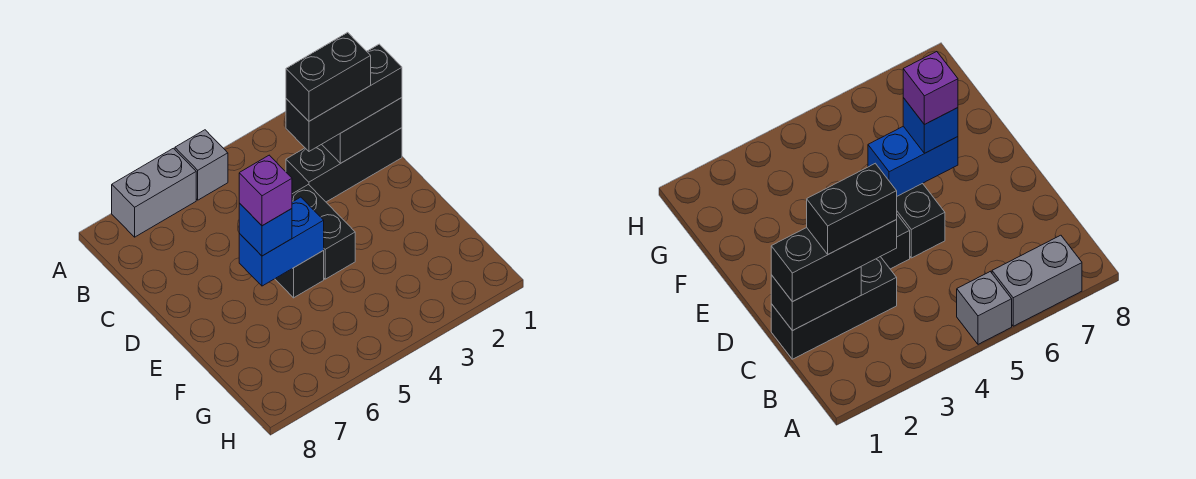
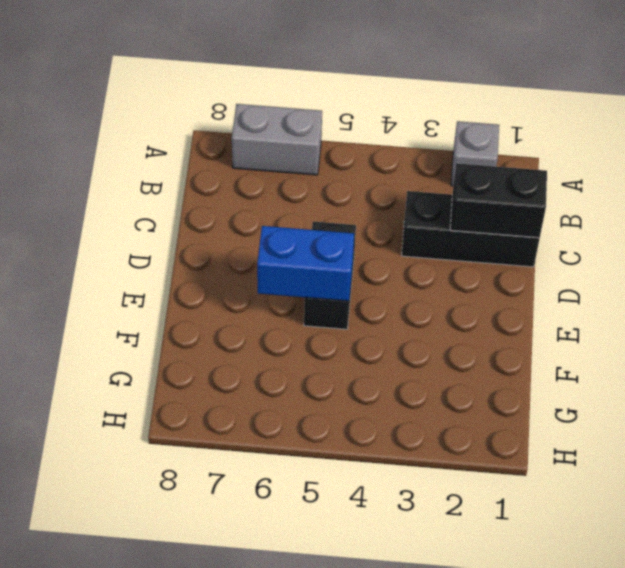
grey brick A2 level 1 -> grey brick A5 level 1
none -> black brick D4:E4 level 1
none -> black brick C1:C3 level 3

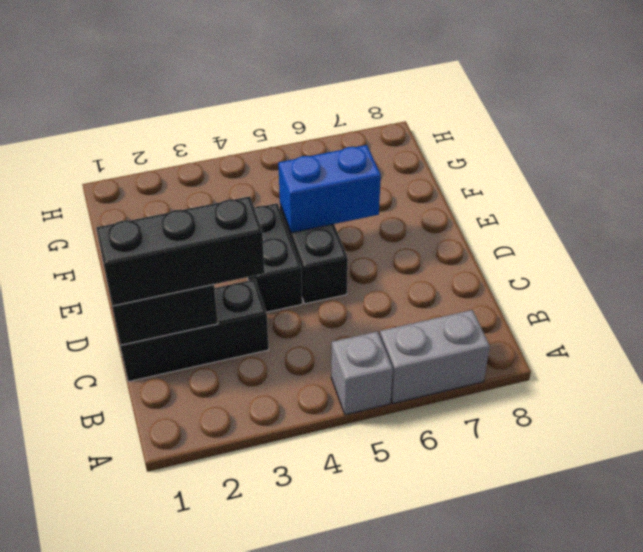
none -> blue brick E6 level 3
none -> black brick C2:C3 level 4

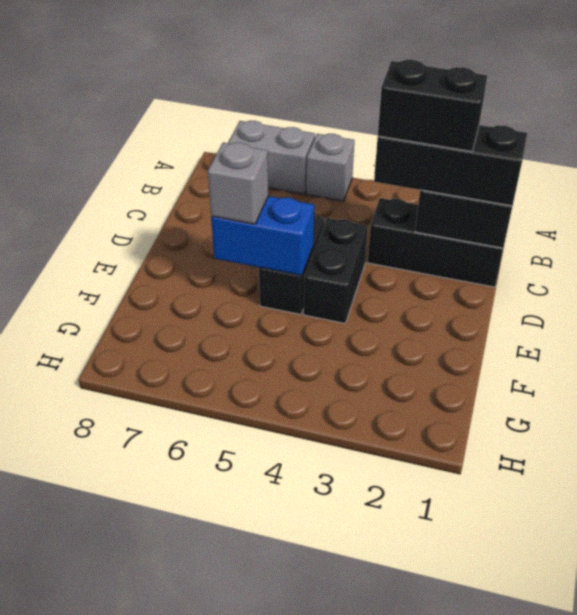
grey brick E6 level 3 -> blue brick E6 level 3
none -> purple brick E6 level 4

